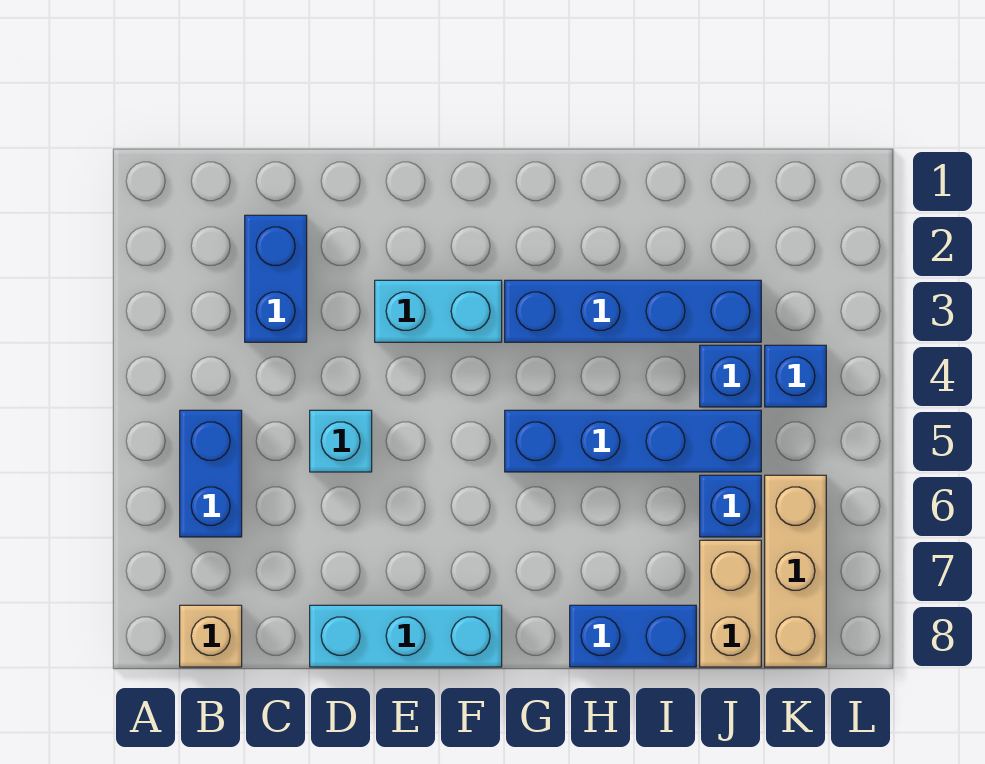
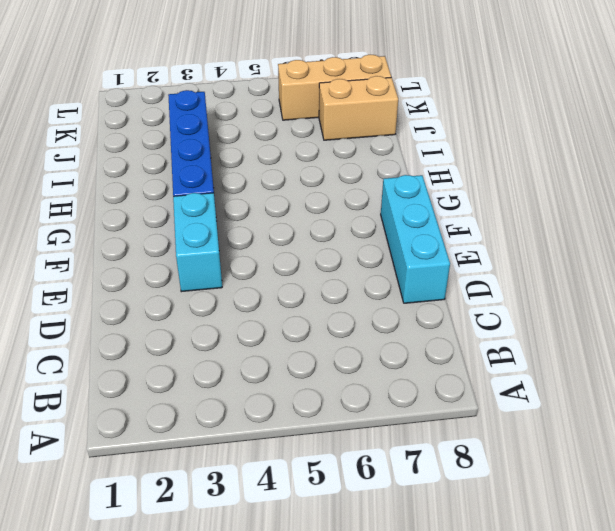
none -> blue brick B5:B6 level 1
none -> tan brick B8 level 1
none -> blue brick C2:C3 level 1

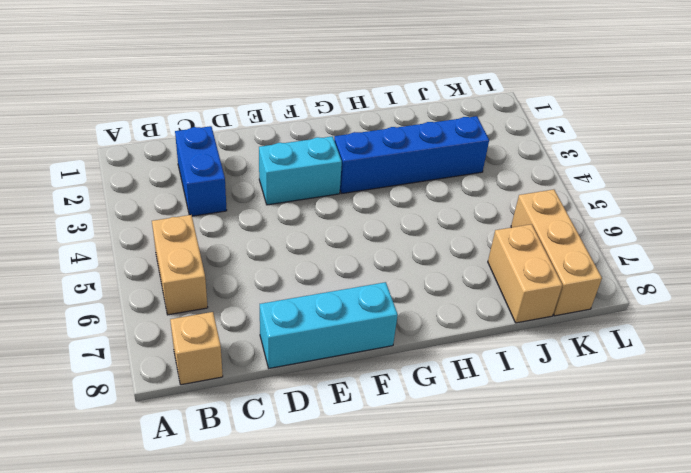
tan brick B5:B6 level 1 -> blue brick B5:B6 level 1
none -> cyan brick D5 level 1
none -> blue brick G5:J5 level 1
none -> blue brick H8:I8 level 1

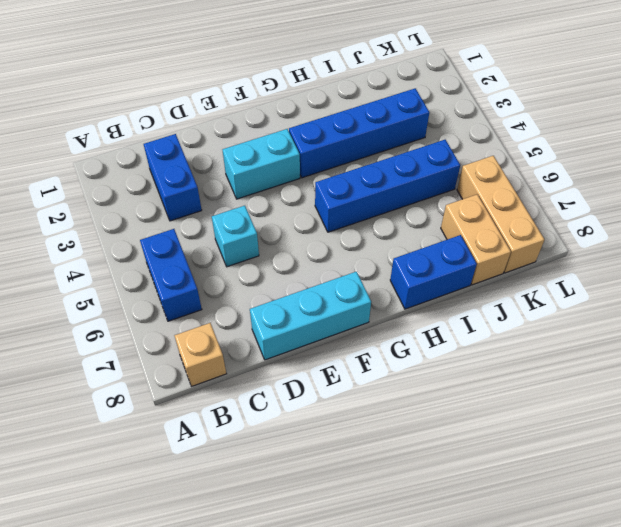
none -> blue brick J4 level 1
none -> blue brick J6 level 1
none -> blue brick K4 level 1

